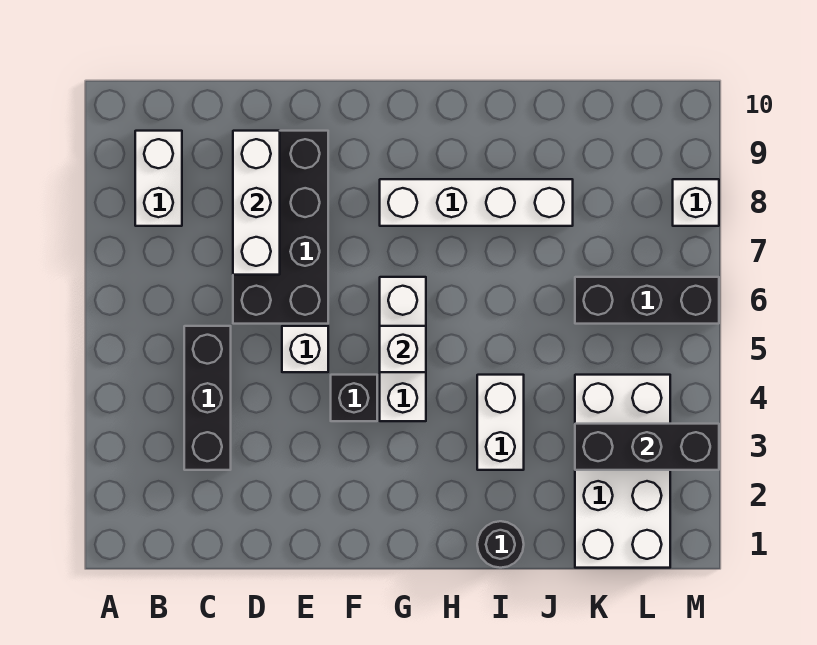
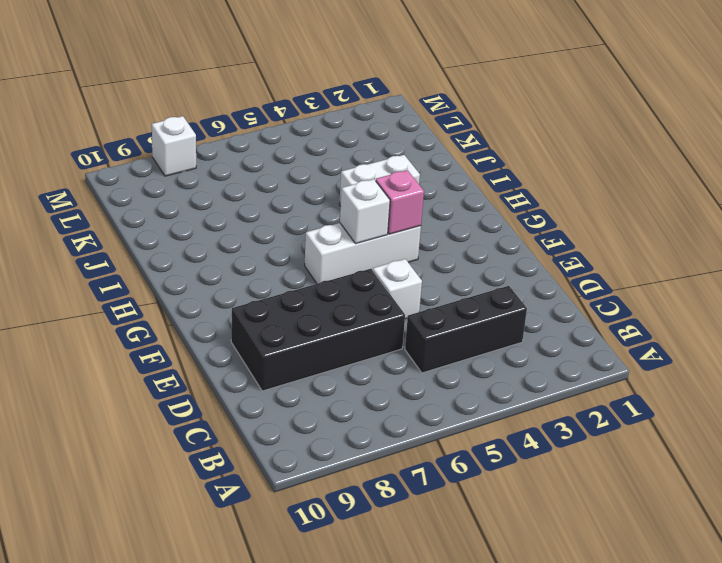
pink brick G4 level 2 -> none
none -> white brick B8:B9 level 1
none -> black brick F4 level 1
none -> white brick G8:J8 level 1

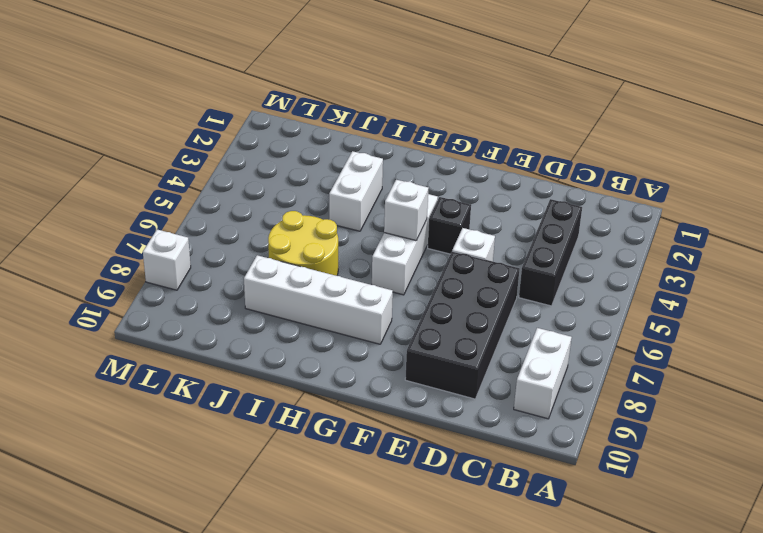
yellow round brick I6:J7 level 1 -> none
none -> black round brick I1 level 1
none -> white brick K1:L4 level 1
none -> black brick K6:M6 level 1

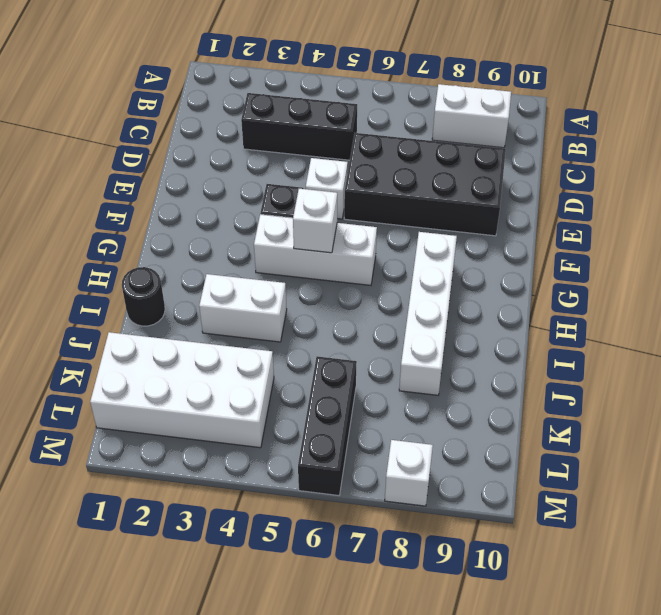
none -> white brick D7:D9 level 2
none -> black brick K3:M3 level 2

